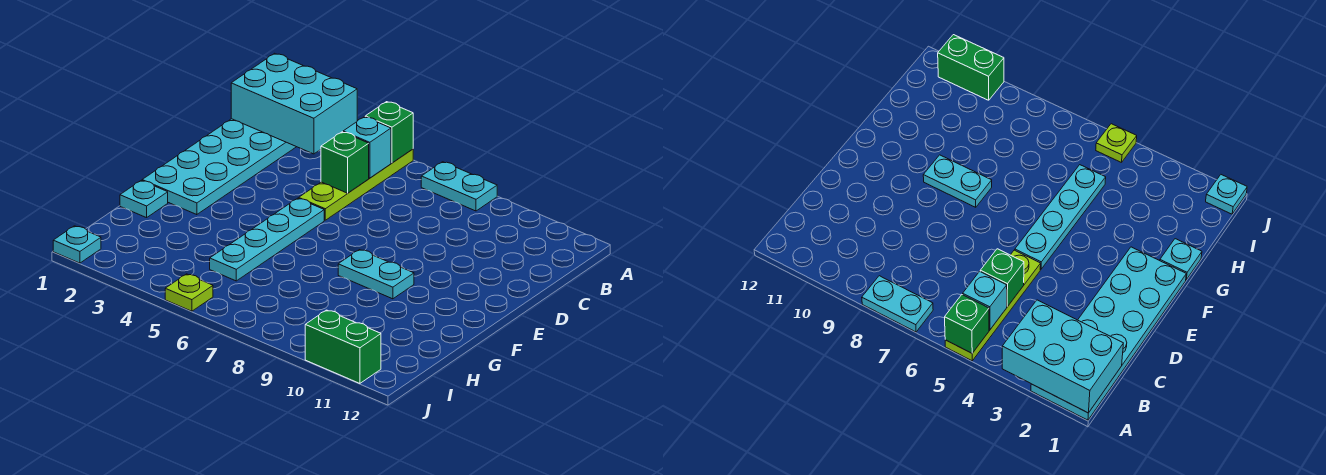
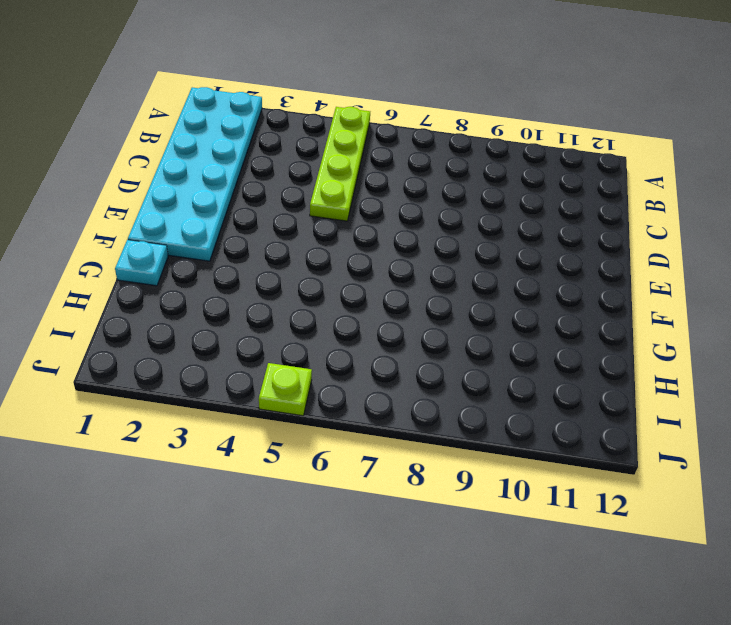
none -> cyan plate A7:A8 level 1
none -> cyan plate E5:H5 level 1
none -> cyan plate F8:F9 level 1

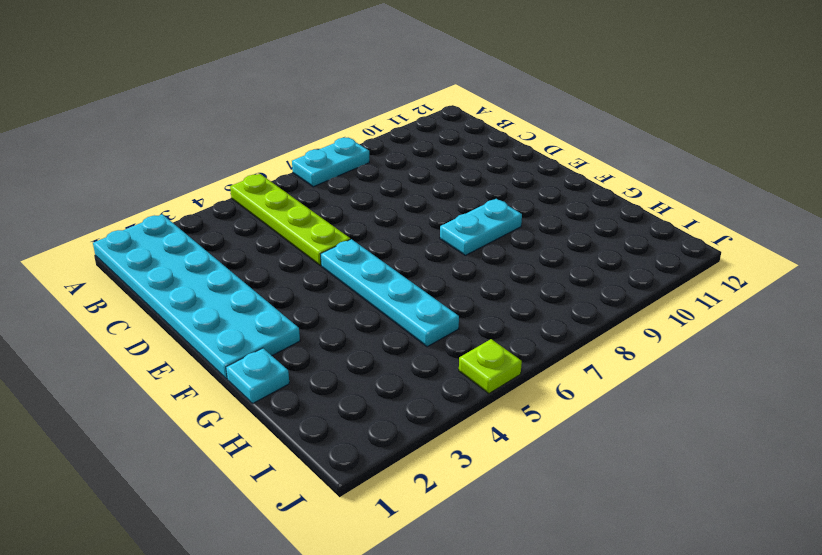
none -> cyan plate J1 level 1
none -> green brick J10:J11 level 1
none -> cyan brick A1:B3 level 2

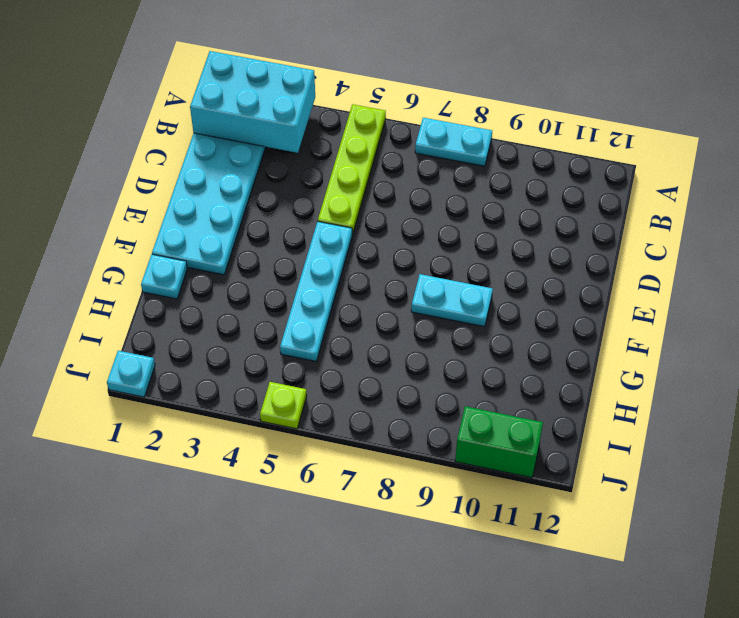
none -> green brick A5 level 2
none -> cyan brick B5 level 2
none -> green brick C5 level 2

